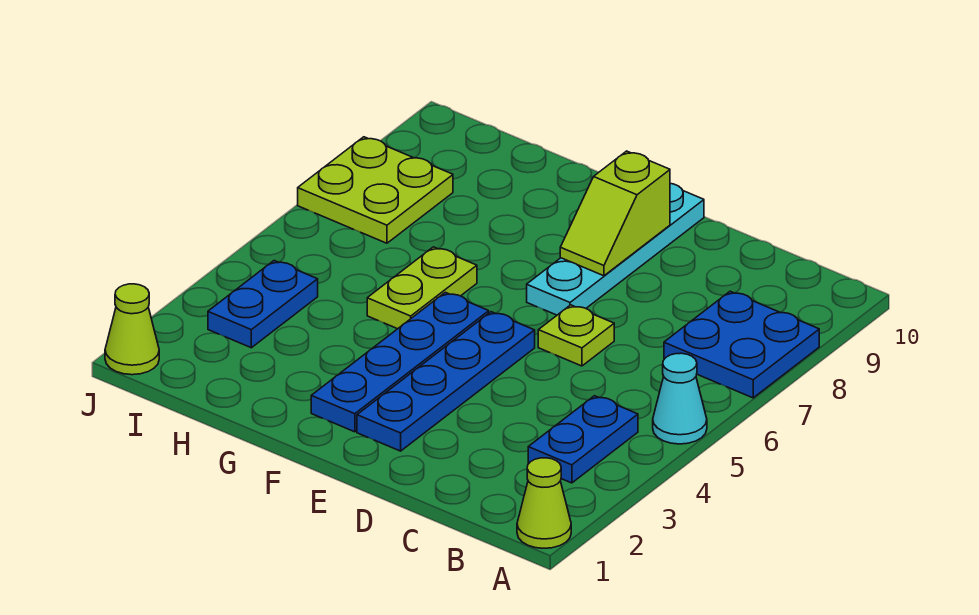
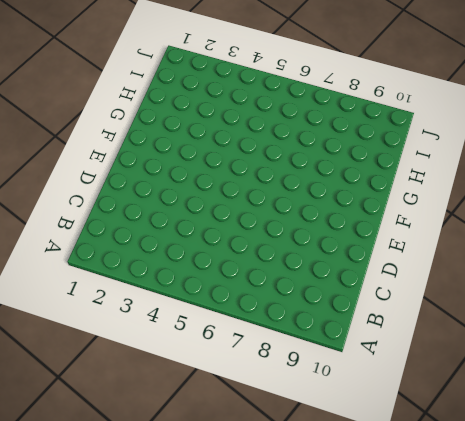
none -> lime cone A1 level 1
none -> cyan cone A5 level 1
none -> blue plate A7:B8 level 1

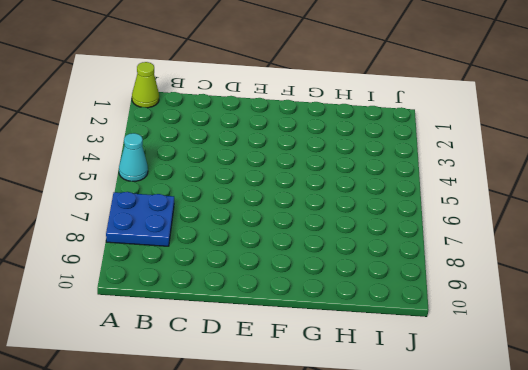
none -> blue plate B3:B4 level 1
none -> lime plate D6 level 1
none -> blue plate E2:E5 level 1

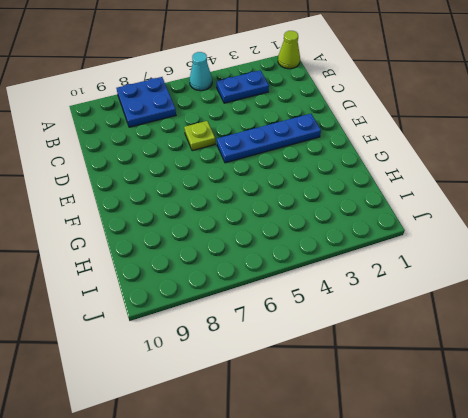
none -> cyan plate E7:E10 level 1
none -> blue plate F2:F5 level 1
none -> lime plate G5:G6 level 1

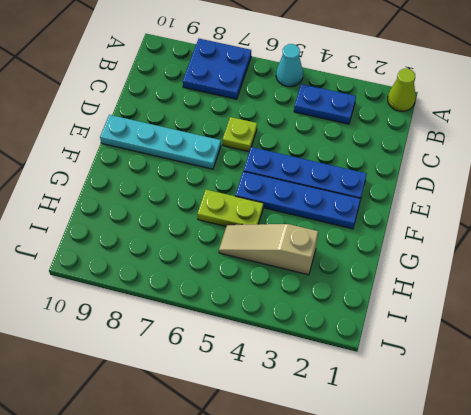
tan slope H3:H5 level 1 top 3 -> none
none -> blue plate I3:I4 level 1
none -> lime plate I7:J8 level 1
none -> lime cone J1 level 1

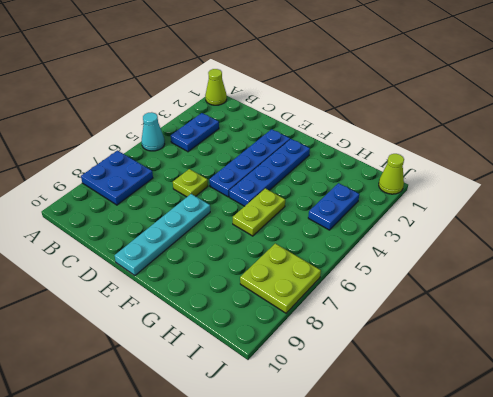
none -> lime slope E8:E9 level 2 top 9

